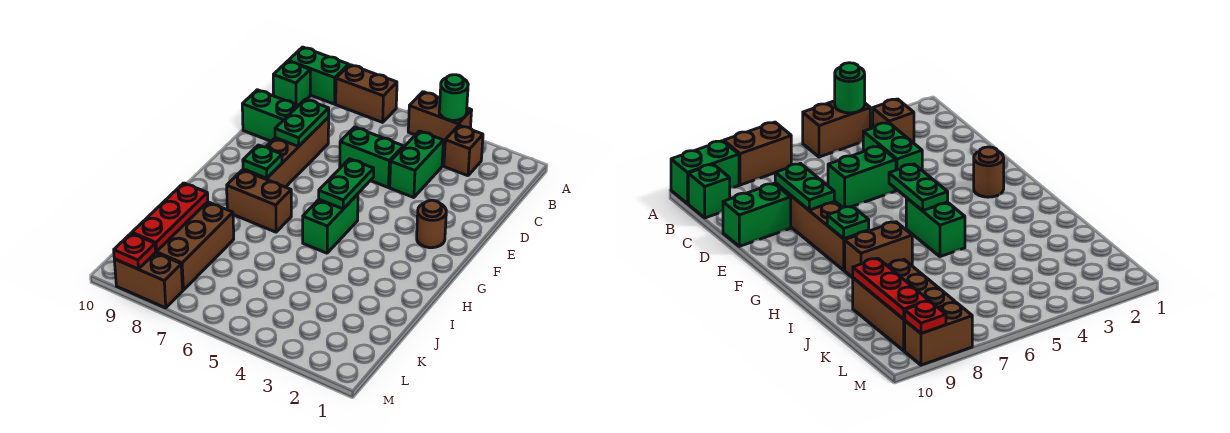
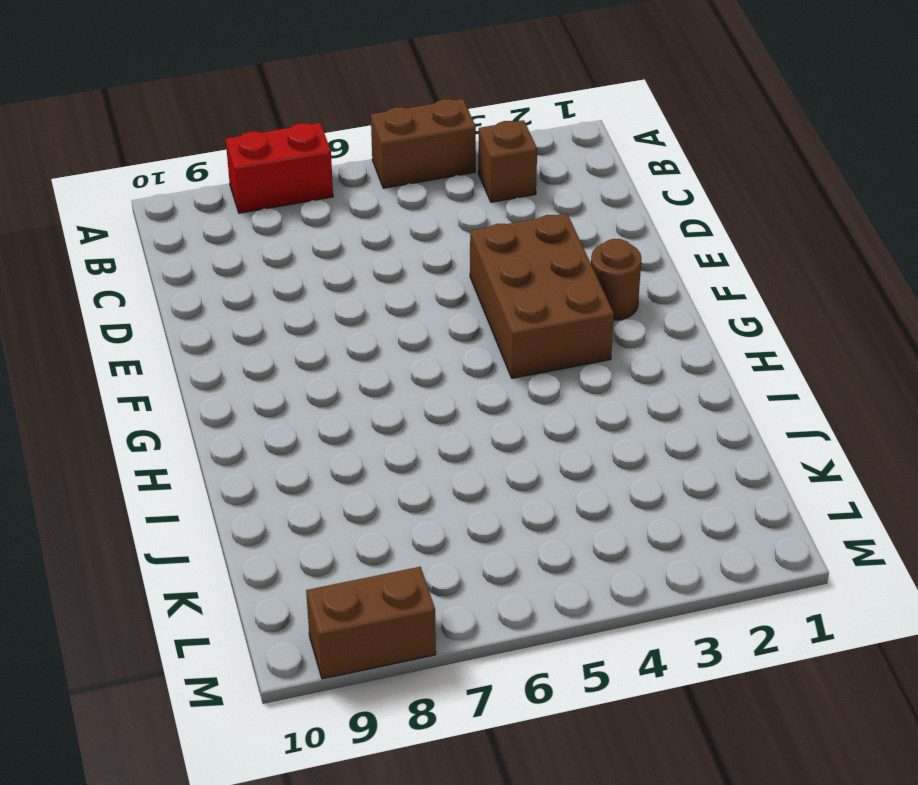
red brick A7:A8 level 1 -> brown brick A7:A8 level 1
brown brick E3:G4 level 1 -> brown brick J8:L9 level 1
none -> green brick A9:A10 level 1
none -> green brick B10 level 1
none -> green brick C4:D4 level 1

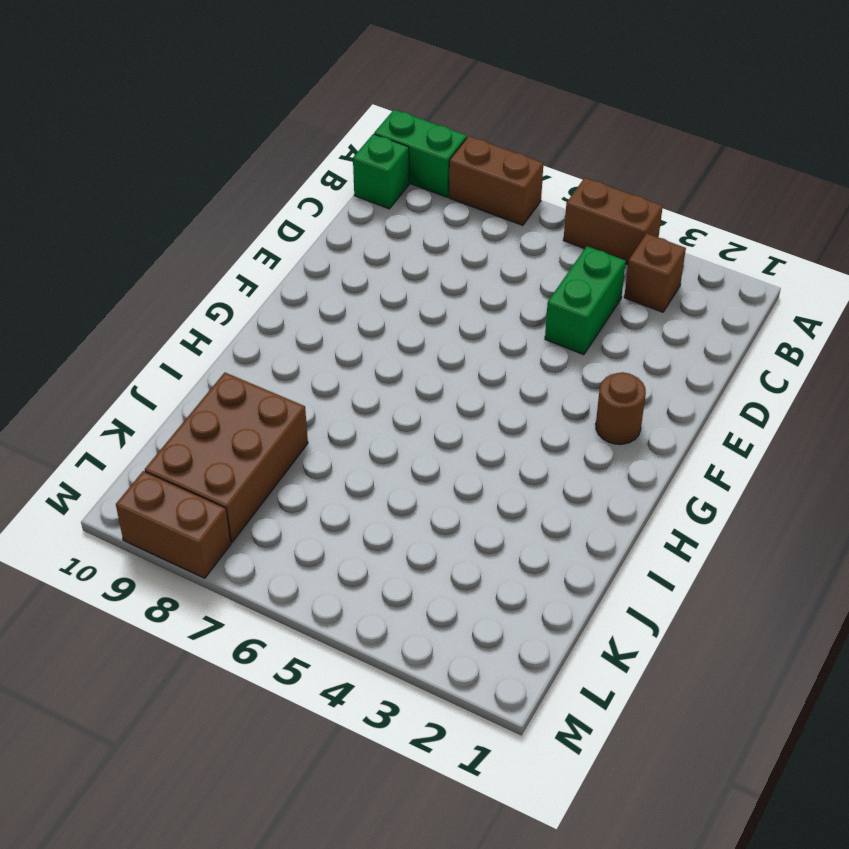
none -> green brick D5:D6 level 1
none -> brown brick D8:G8 level 1
none -> green brick D9:D10 level 1

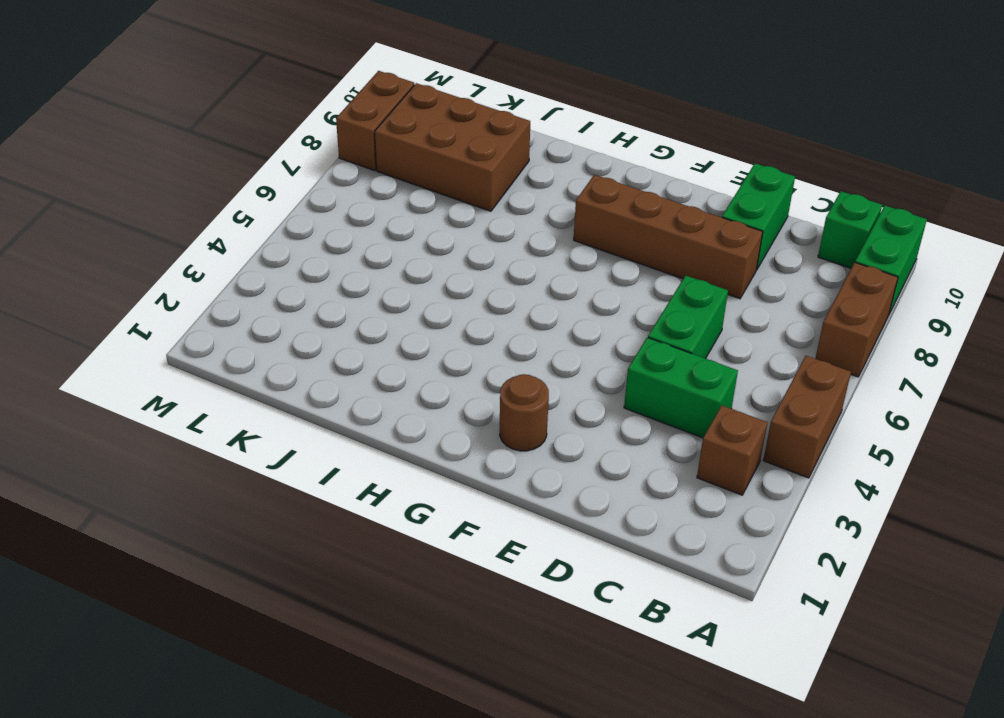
none -> green brick G5:H5 level 1
none -> brown brick H7:H8 level 1
none -> green round brick A4 level 2

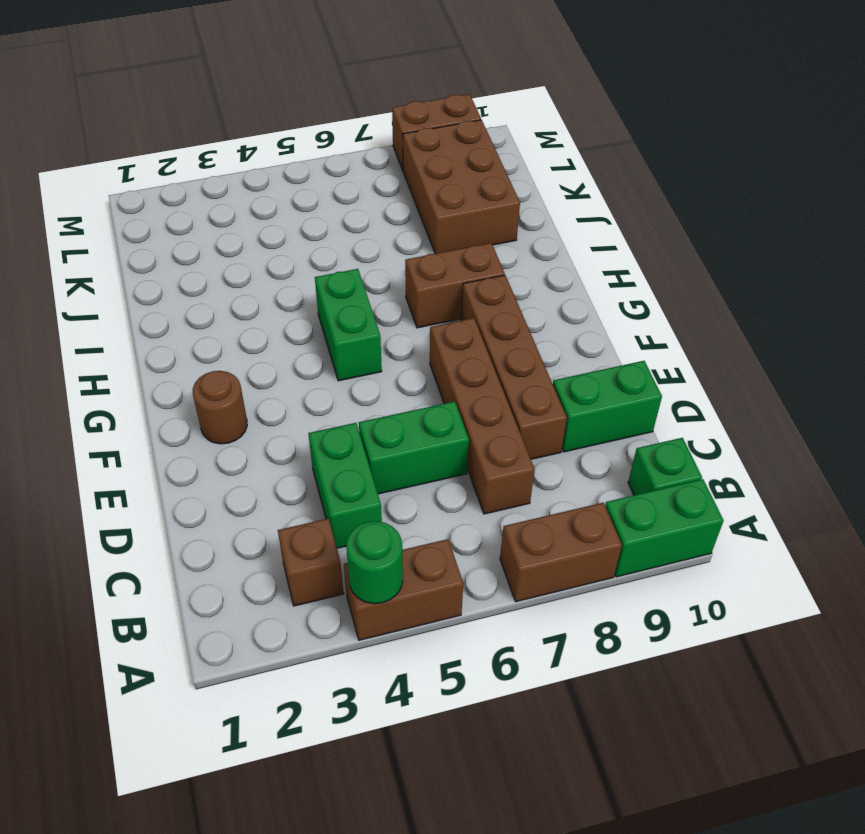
brown brick C7:F7 level 1 -> none
none -> green plate D8:E8 level 2
none -> green plate F5:G5 level 2
none -> green plate G8 level 2

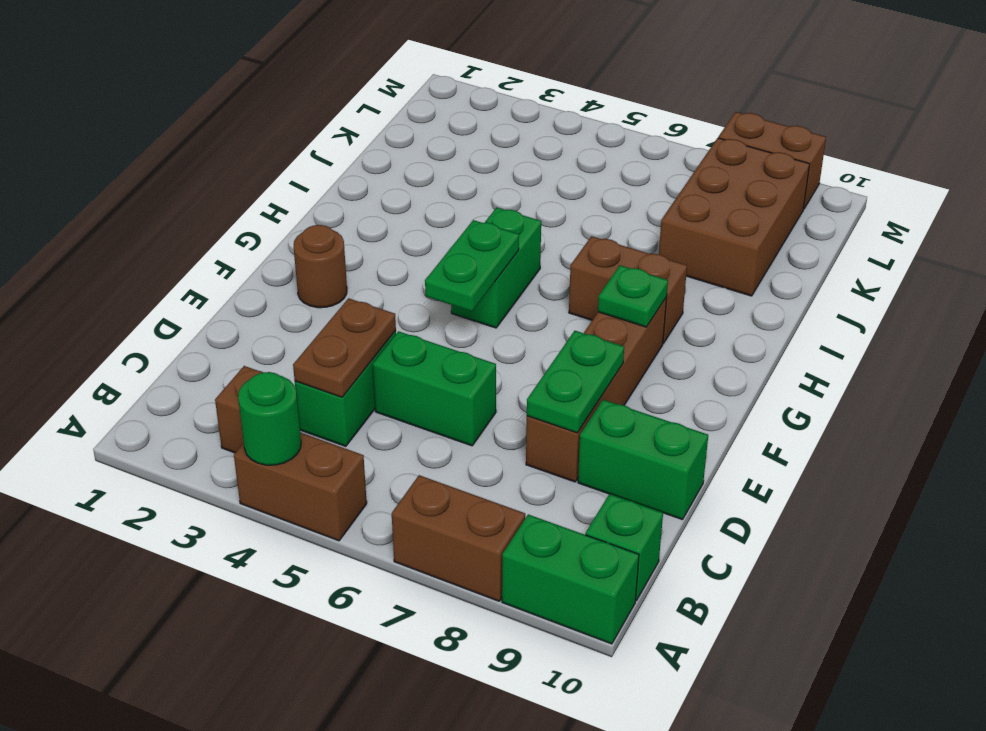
brown plate C4:D4 level 2 -> none
none -> red plate J9:L9 level 2
none -> red plate M9 level 2

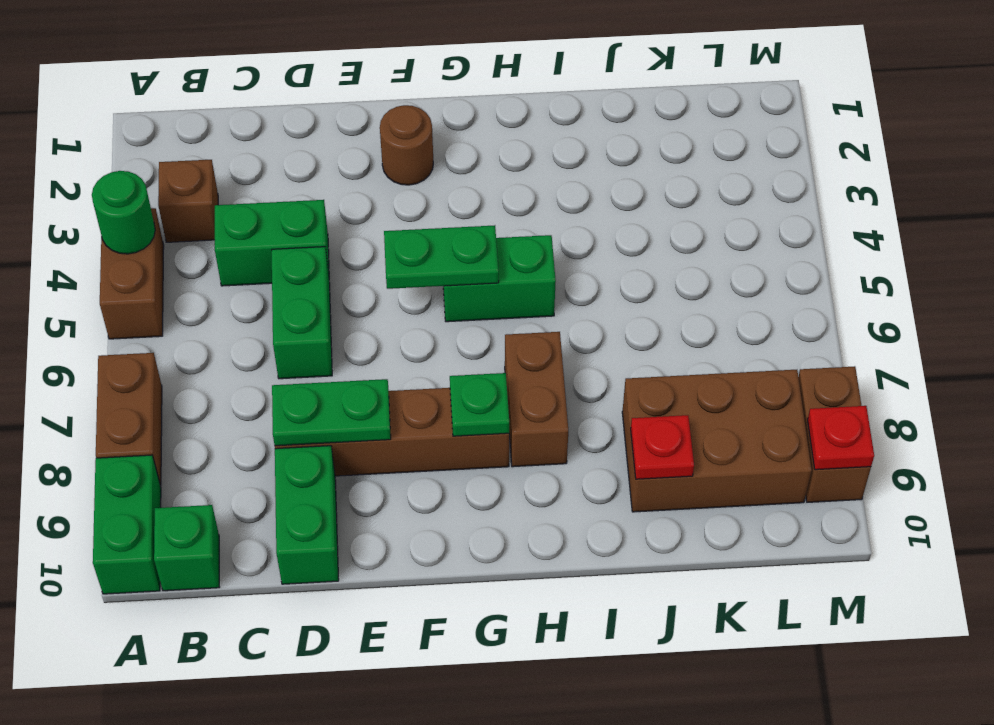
red plate J9 level 2 -> red plate J9:L9 level 2

